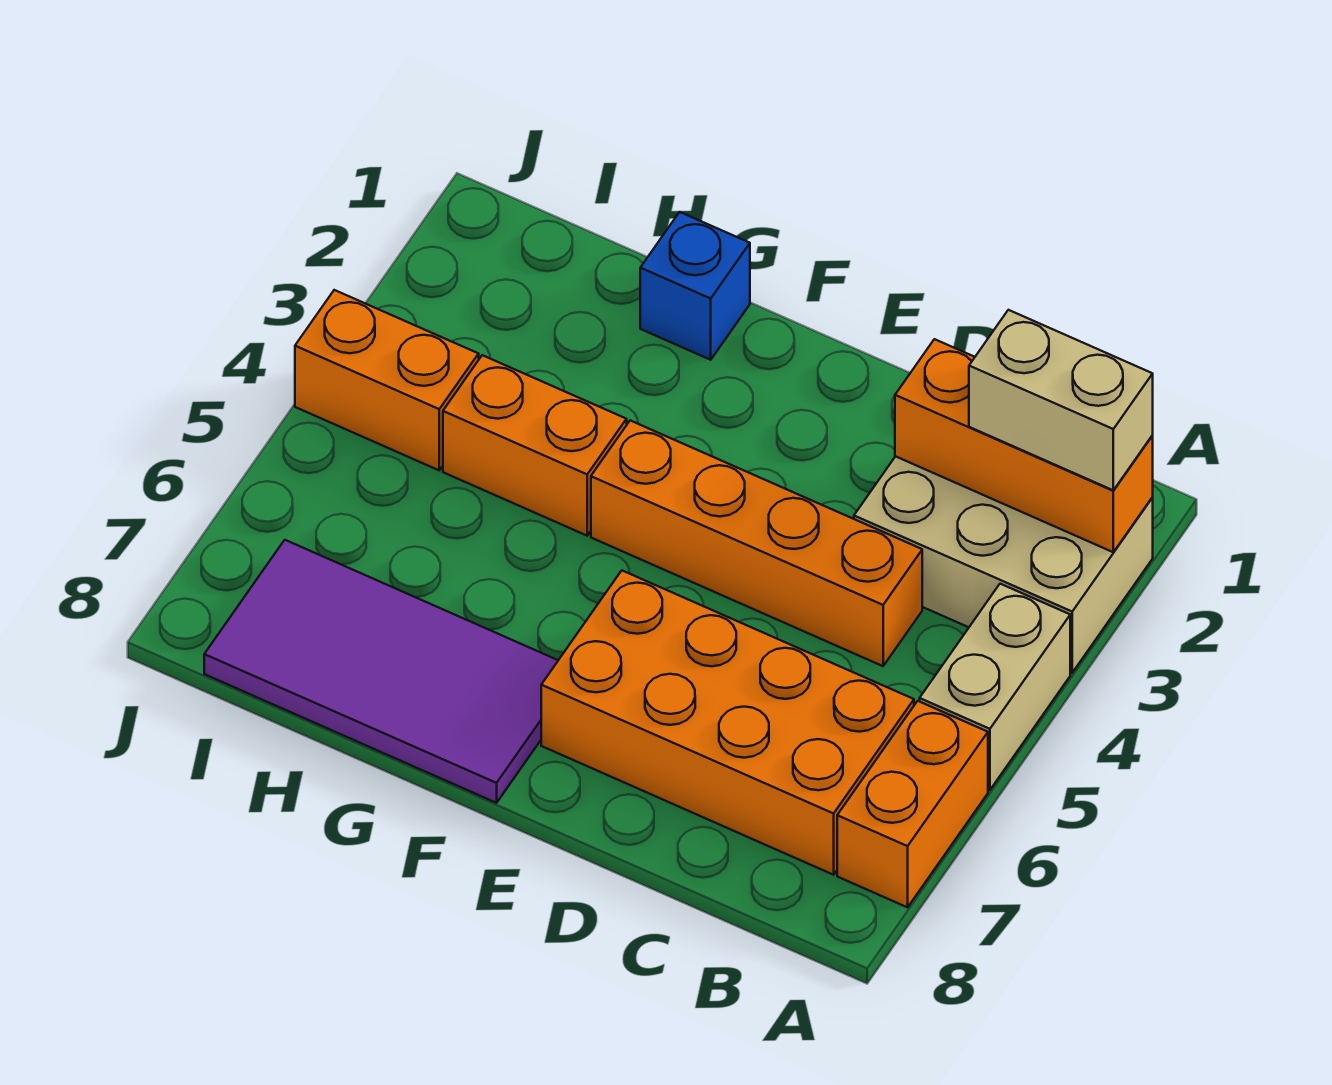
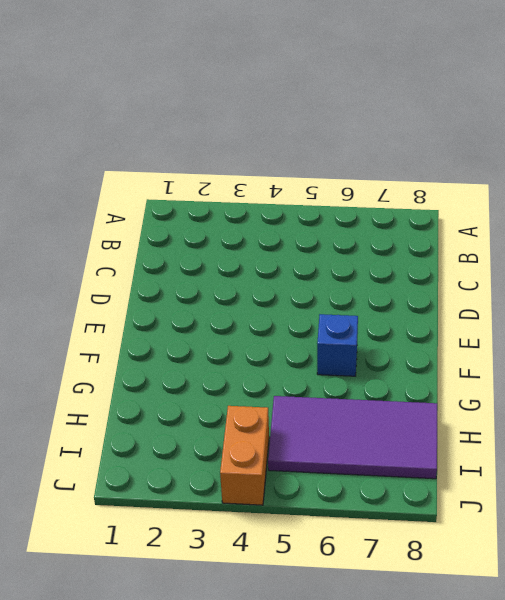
blue brick F6 level 1 -> blue brick G1 level 1
purple tile H5:I8 level 1 -> purple tile F7:I8 level 1
none -> tan brick A2:C3 level 1
none -> tan brick A4:A5 level 1

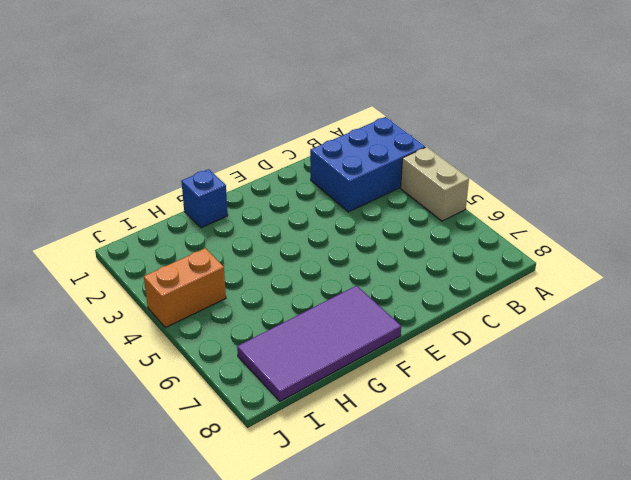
blue brick A2:C3 level 1 -> tan brick A2:C3 level 1
none -> orange brick A6:A7 level 1
none -> orange brick B6:E7 level 1

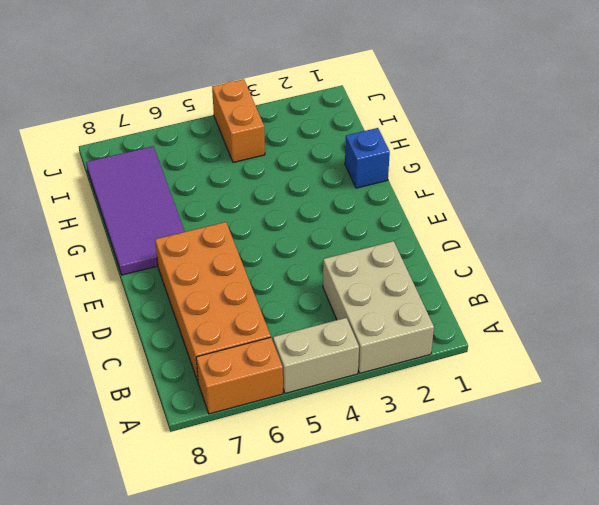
none -> orange brick C4:F4 level 1
none -> orange brick G4:H4 level 1

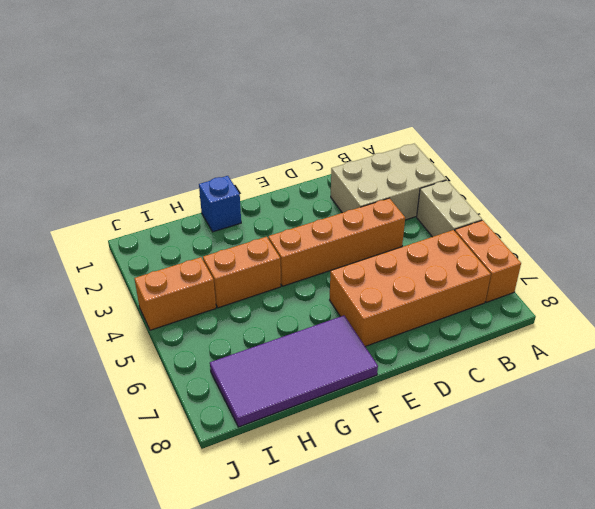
none -> orange brick A2:C2 level 2
none -> tan brick A2:B2 level 3

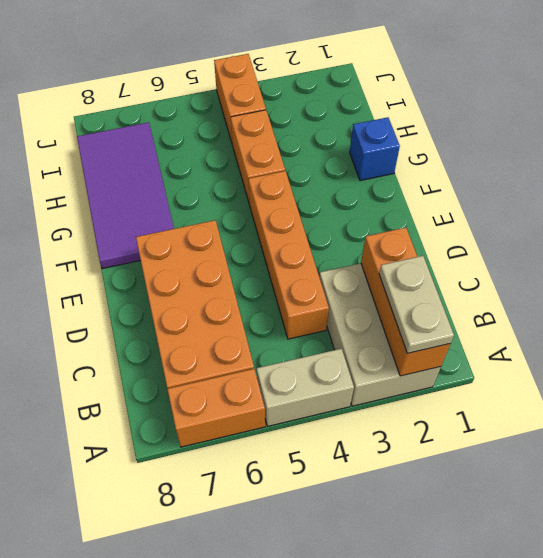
tan plate A2:B2 level 3 -> tan brick A2:B2 level 3

